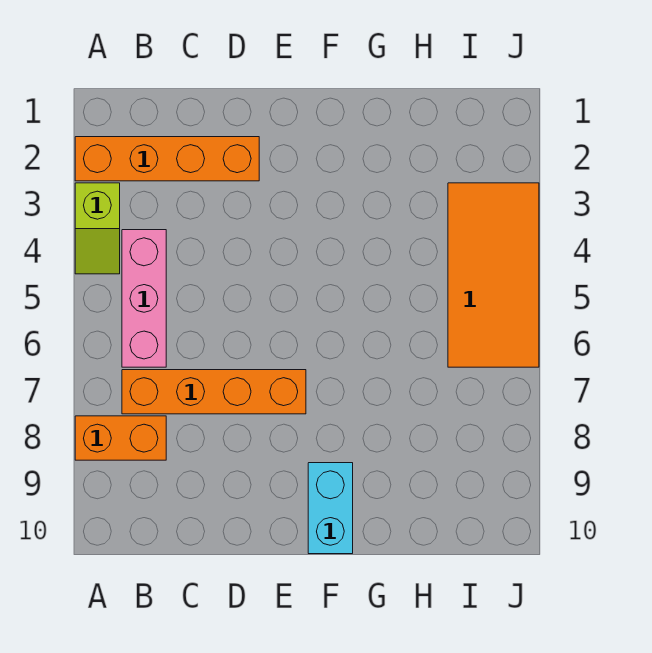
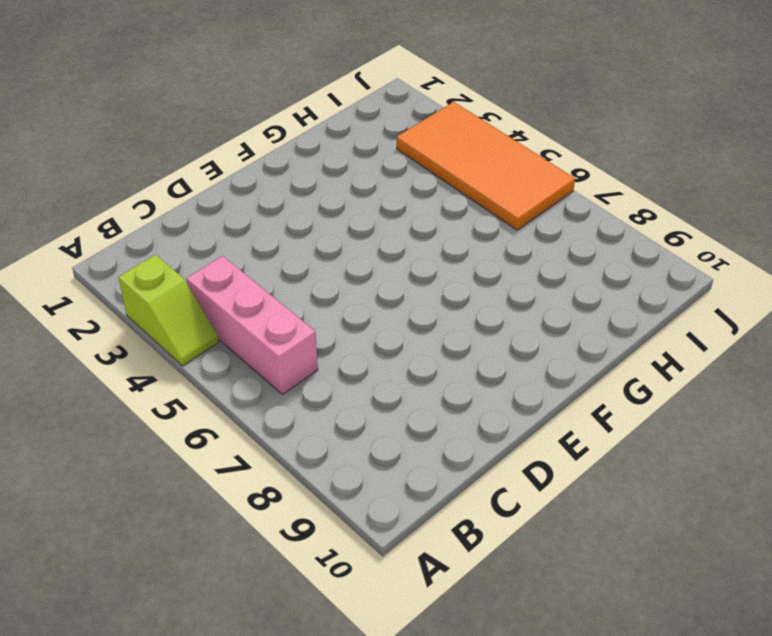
none -> orange brick A2:D2 level 1
none -> orange brick A8:B8 level 1

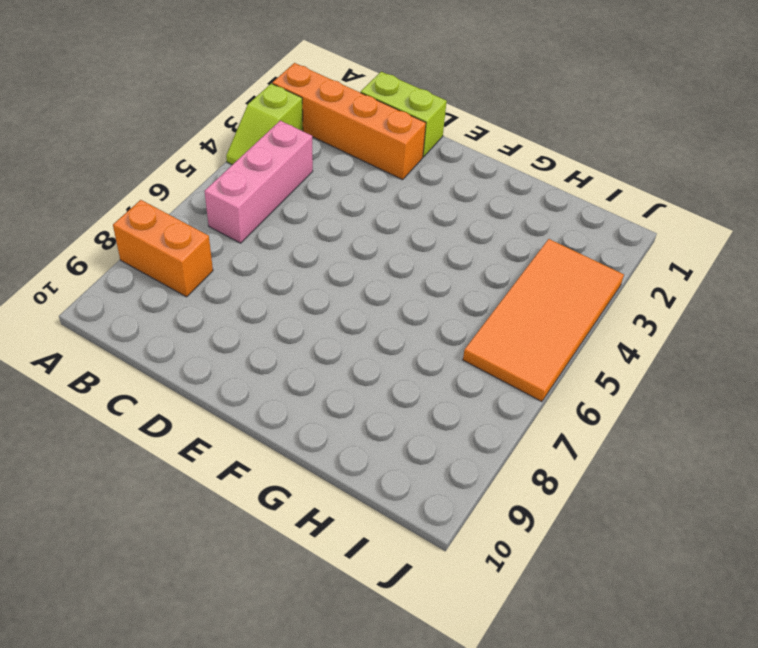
lime brick C1:D1 level 1 -> none
none -> orange brick B7:E7 level 1
none -> cyan brick F9:F10 level 1

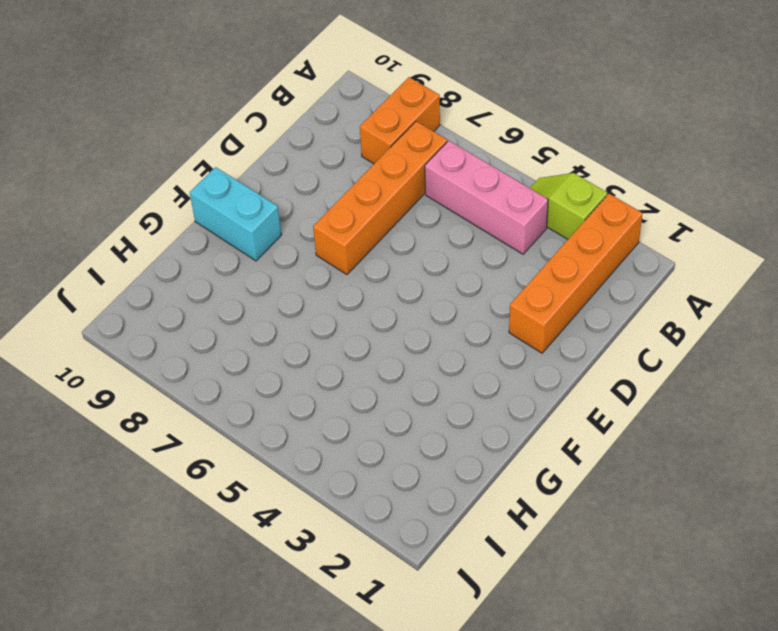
none -> orange tile I3:J6 level 1

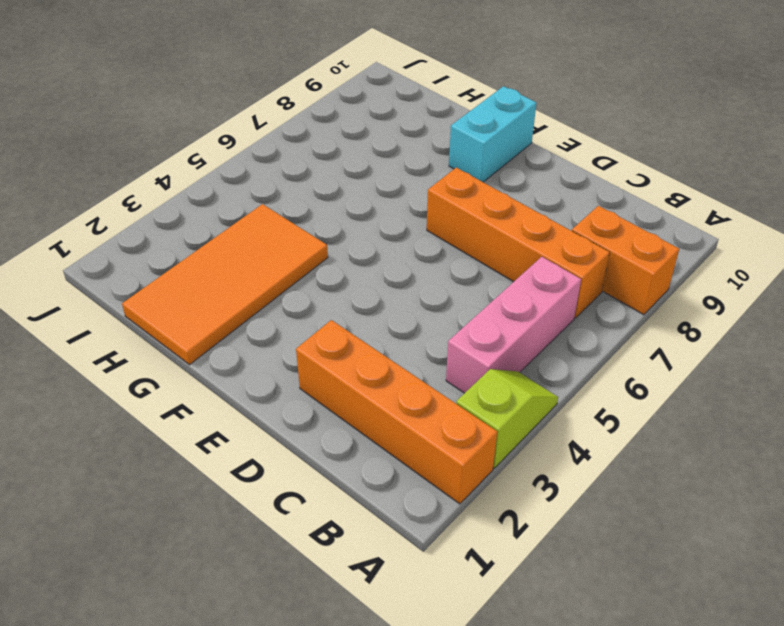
orange tile G1:H4 level 1 -> orange tile I3:J6 level 1

